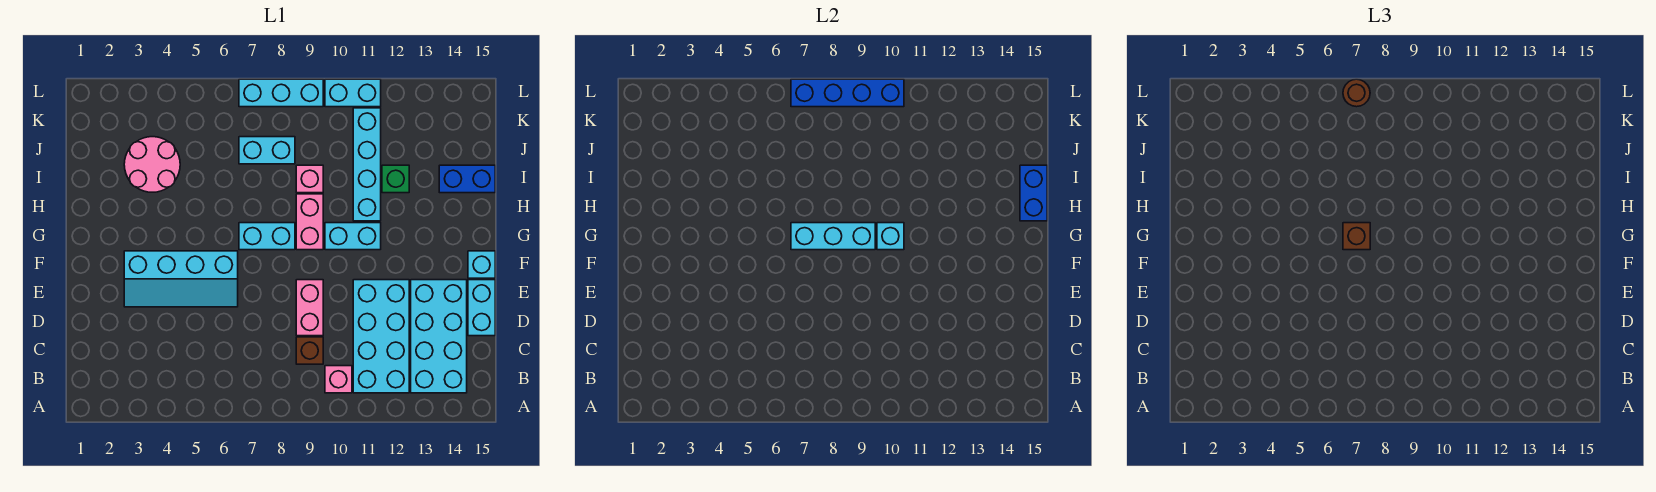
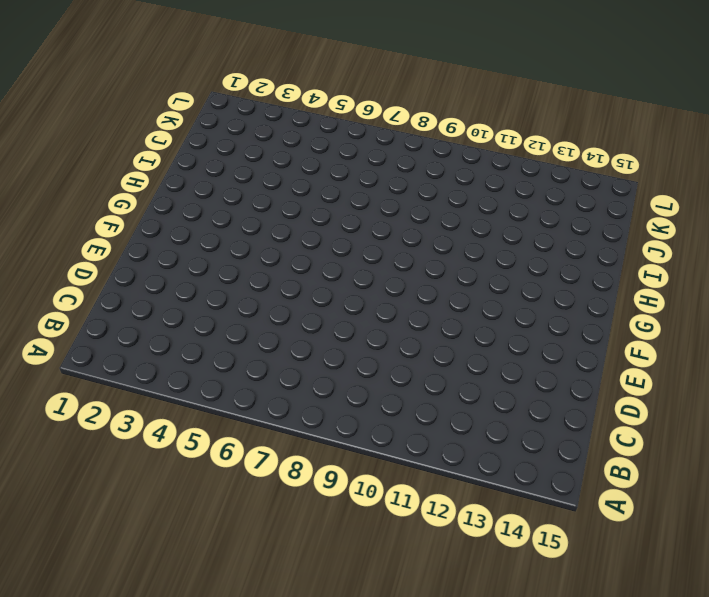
none -> pink brick B10 level 1
none -> cyan brick B11:E12 level 1
none -> cyan brick B13:E14 level 1

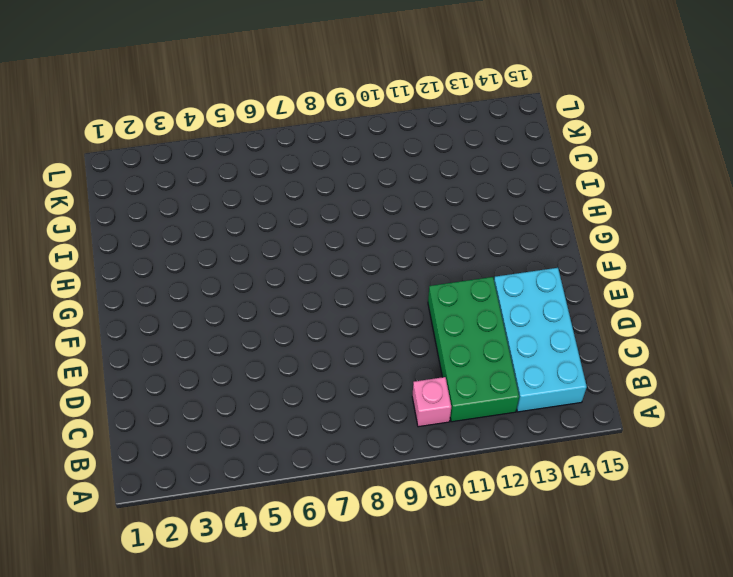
green brick B11:E12 level 1 -> cyan brick B11:E12 level 1
none -> brown brick C9 level 1
none -> pink brick D9:E9 level 1
none -> cyan brick D15:E15 level 1

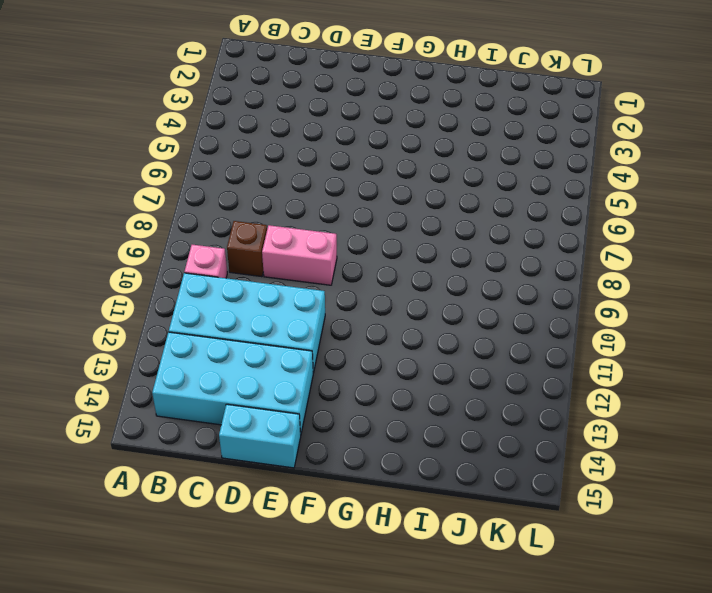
none -> cyan slope E3:F6 level 1 top F
none -> cyan brick F15 level 1
none -> cyan brick G7:G8 level 1

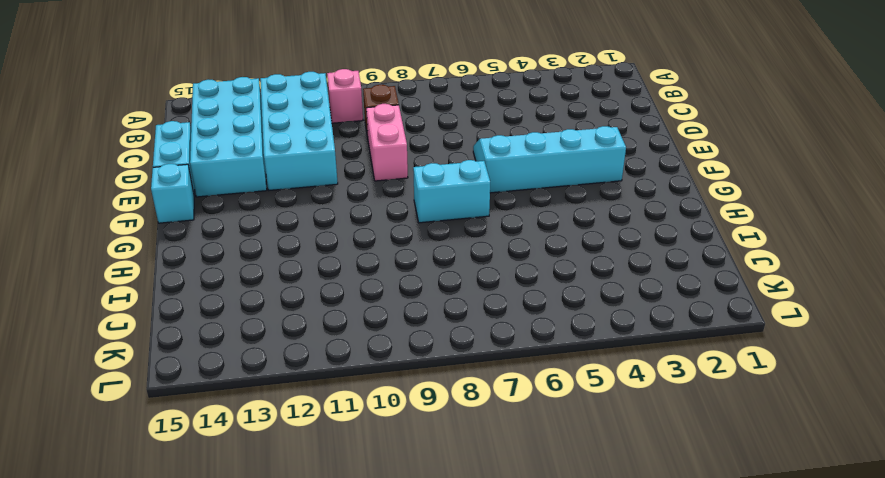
none -> pink brick G9:H9 level 1
none -> cyan brick G10:G11 level 1
none -> cyan brick H11:K11 level 1

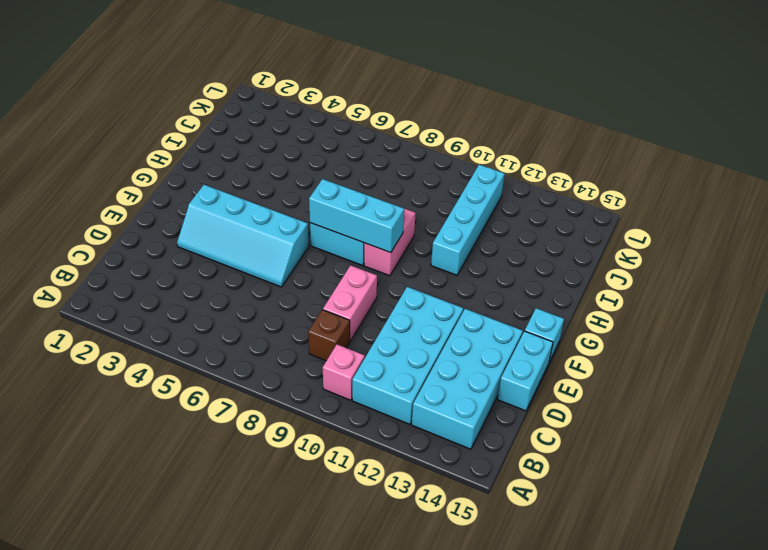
none -> cyan brick G10:G11 level 1
none -> pink round brick I3:J4 level 1
none -> pink brick I9 level 1

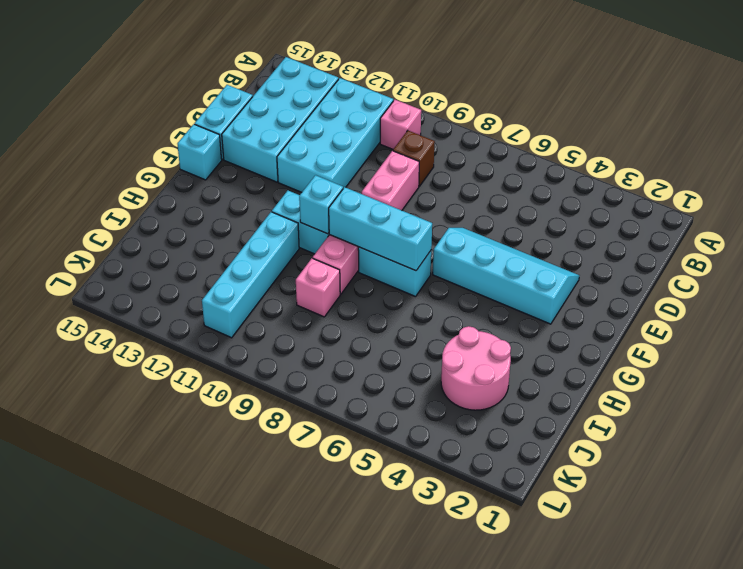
none -> green brick I12 level 1
none -> blue brick I14:I15 level 1
none -> cyan brick J7:J8 level 1

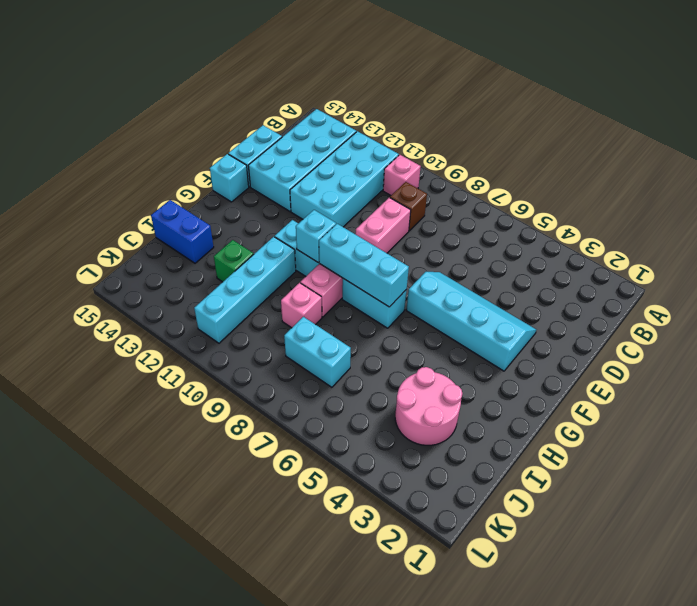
none -> cyan brick L7:L9 level 1
none -> cyan brick L10:L11 level 1
none -> blue brick H15:I15 level 2

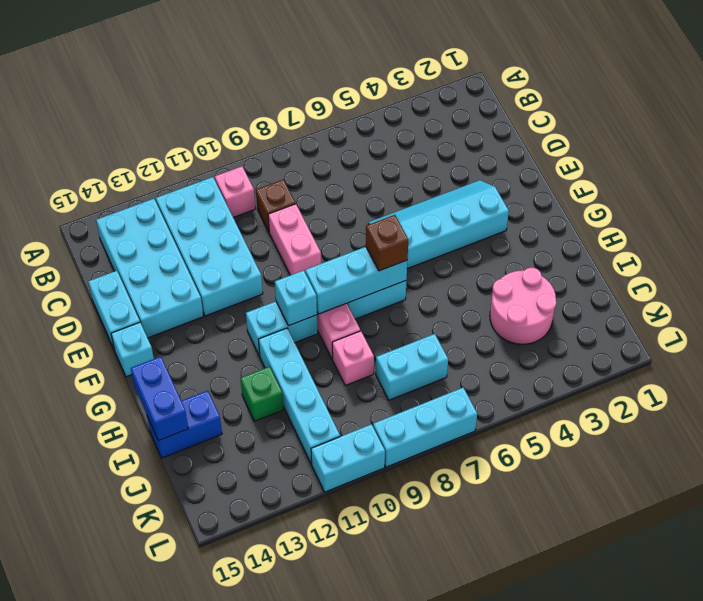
none -> blue brick L7:L10 level 2
none -> brown round brick L7 level 3

